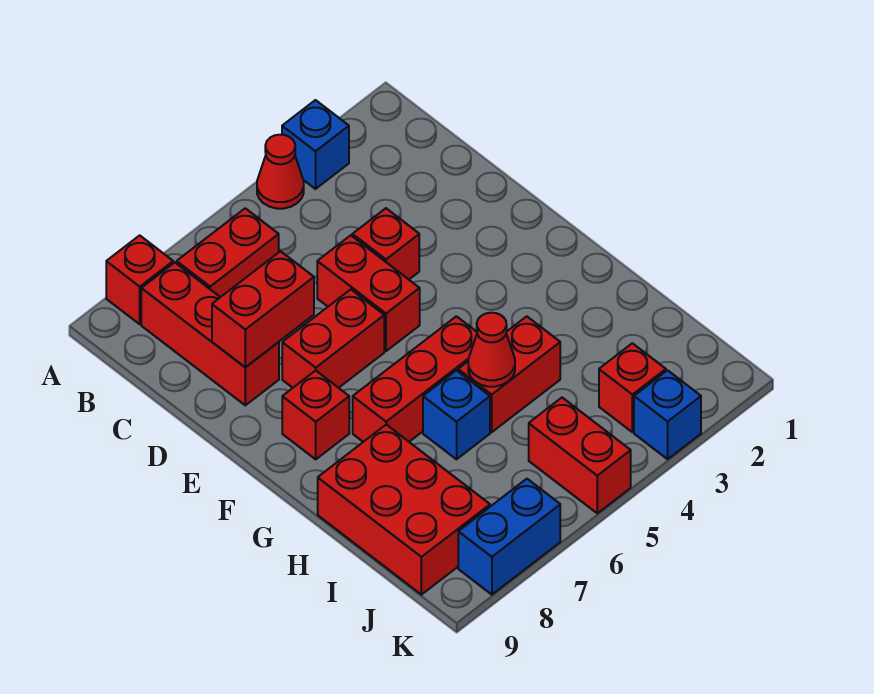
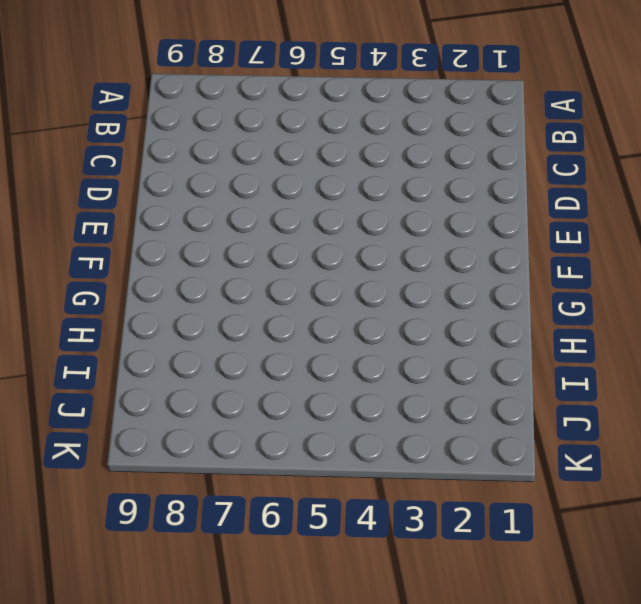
none -> blue brick A3 level 1
none -> red cone A4 level 1
none -> red brick A8 level 1

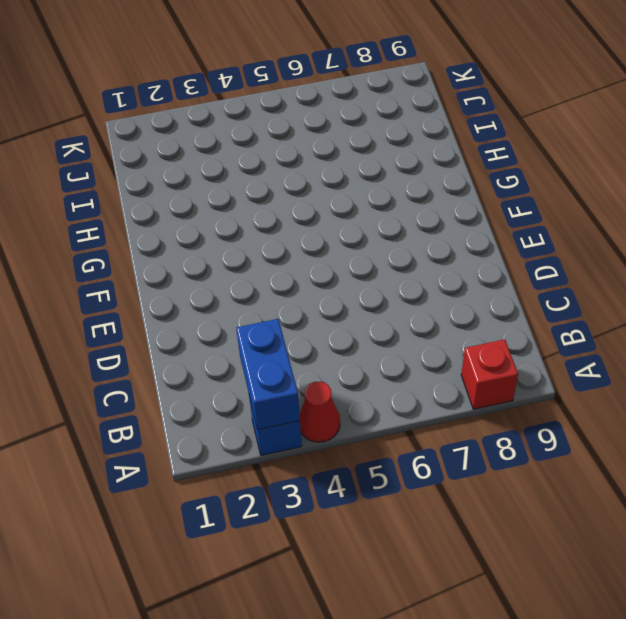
blue brick A3:B3 level 2 -> blue brick K7:K8 level 1
none -> red brick B6:B7 level 1
none -> red brick B8:D8 level 1
none -> red brick D4 level 1

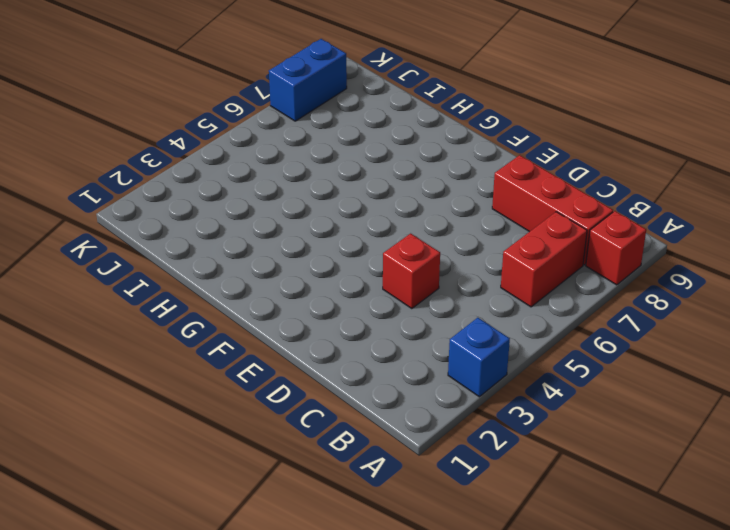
none -> red cone A4 level 1
none -> red brick D5:E5 level 1
none -> red brick E6:E7 level 1

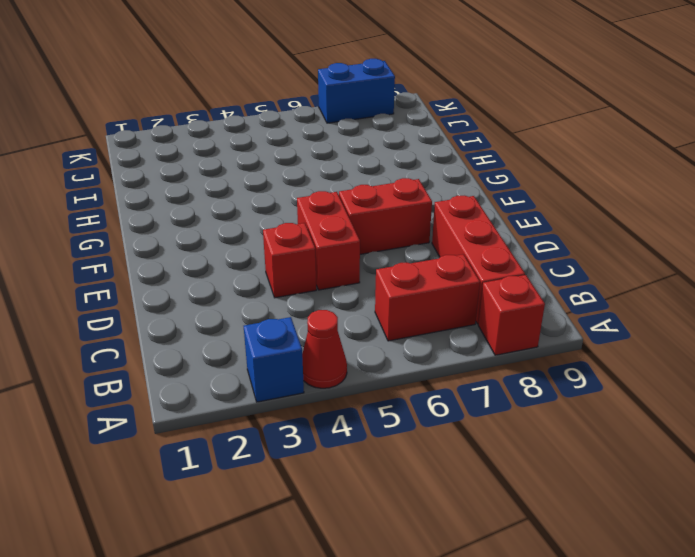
none -> red brick F8 level 1
none -> red brick G5:G7 level 1
none -> red brick H4:H5 level 1

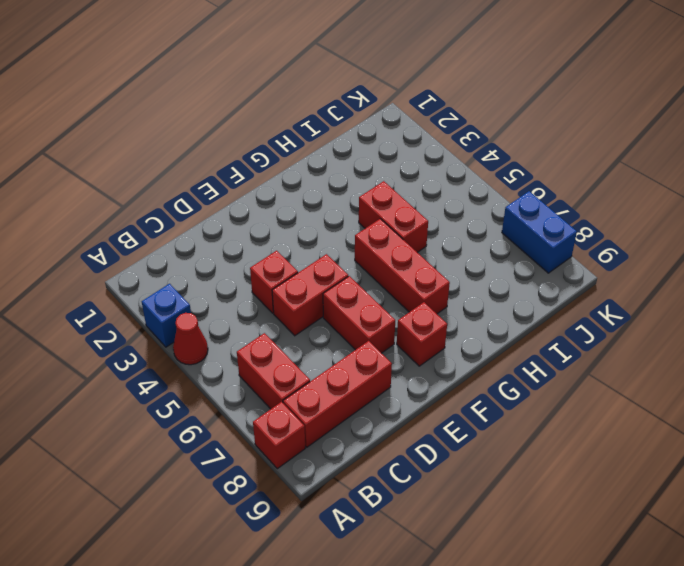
none -> blue brick H6 level 1
none -> red brick H8:J9 level 1
none -> red brick J3 level 1

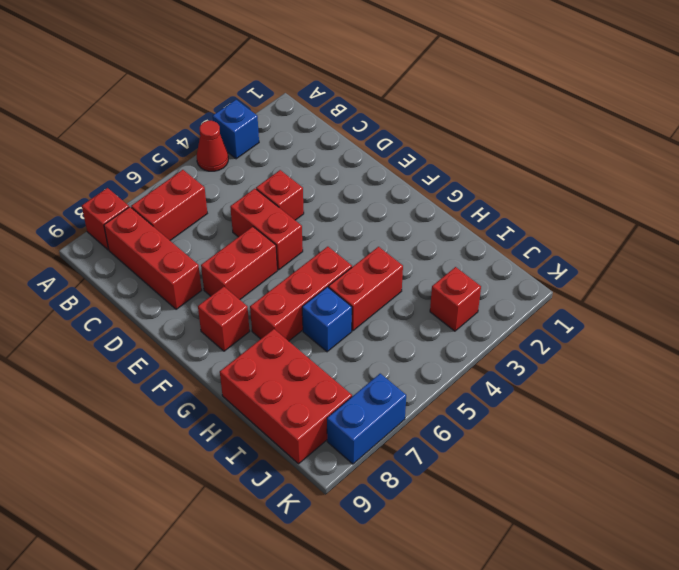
none -> red brick J5:K5 level 1
none -> blue brick K3 level 1
none -> red brick D7:D8 level 2

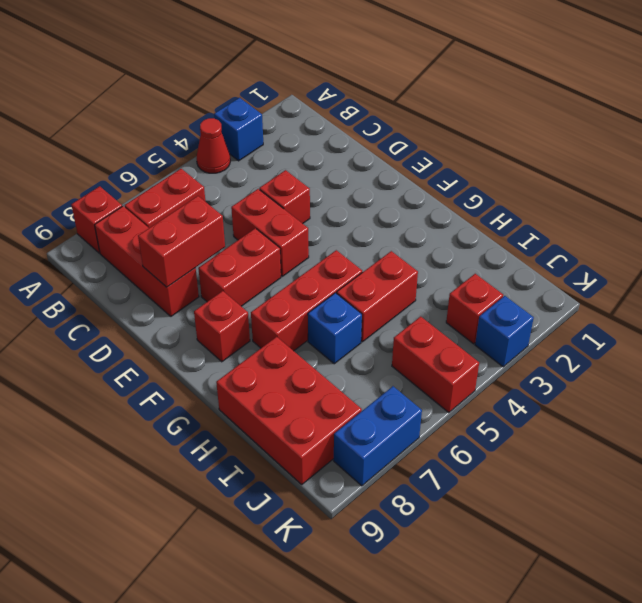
none -> red cone H5 level 2

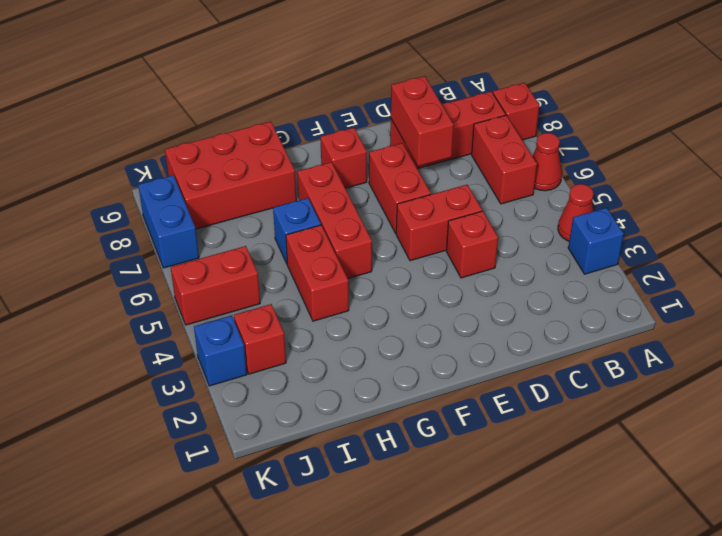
red cone A6 level 1 -> red cone H5 level 2

